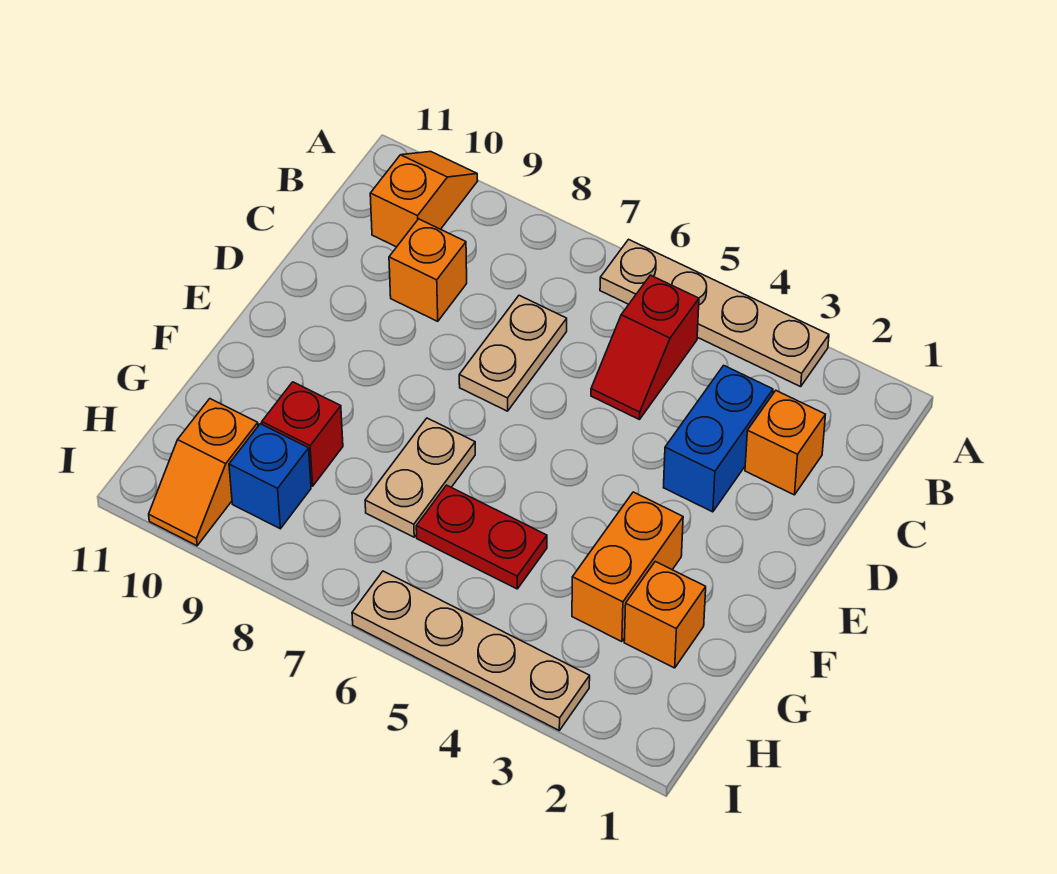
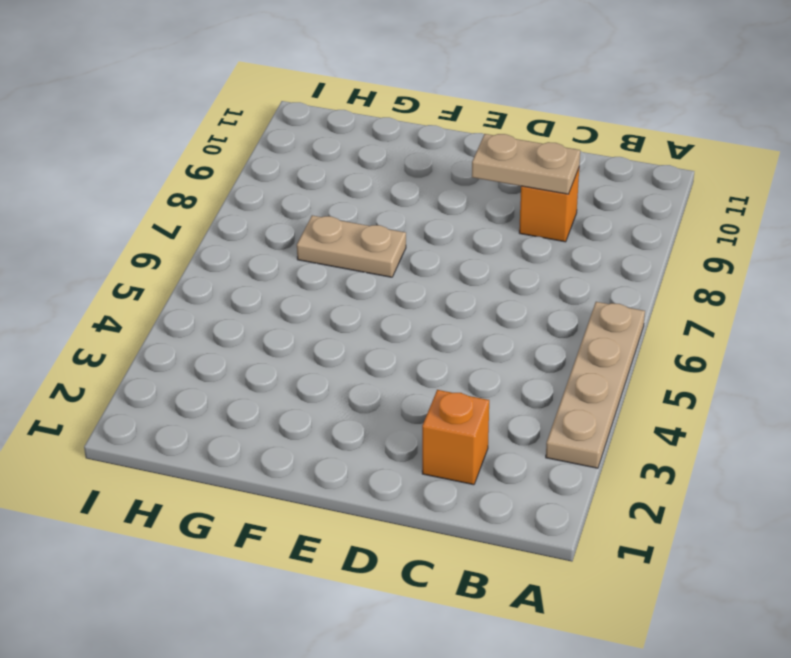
tan plate C9:D9 level 2 -> tan plate C7:D7 level 1
none -> orange slope A10:B10 level 1 top B
none -> red slope B5:C5 level 1 top B
none -> blue brick C3:D3 level 1

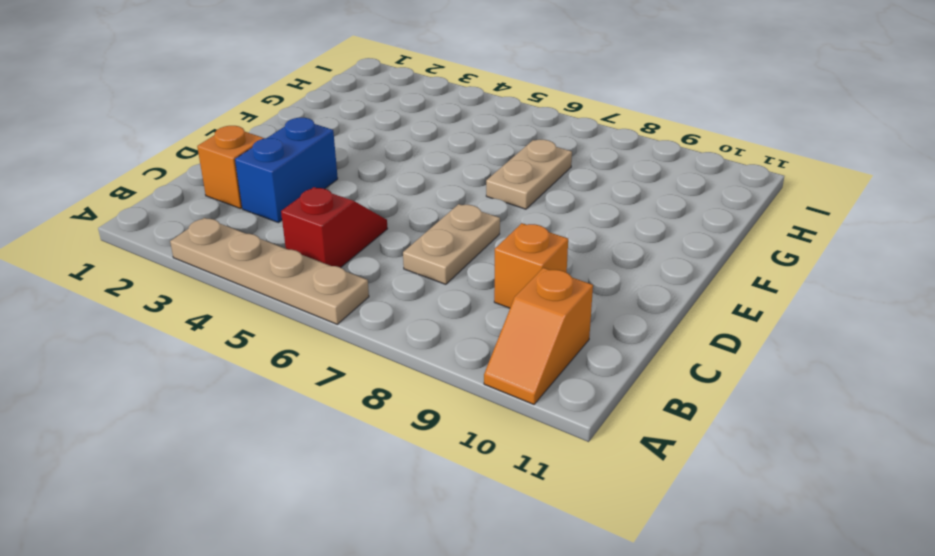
none -> orange brick F3:G3 level 1
none -> orange brick G2 level 1
none -> red plate G5:G6 level 1

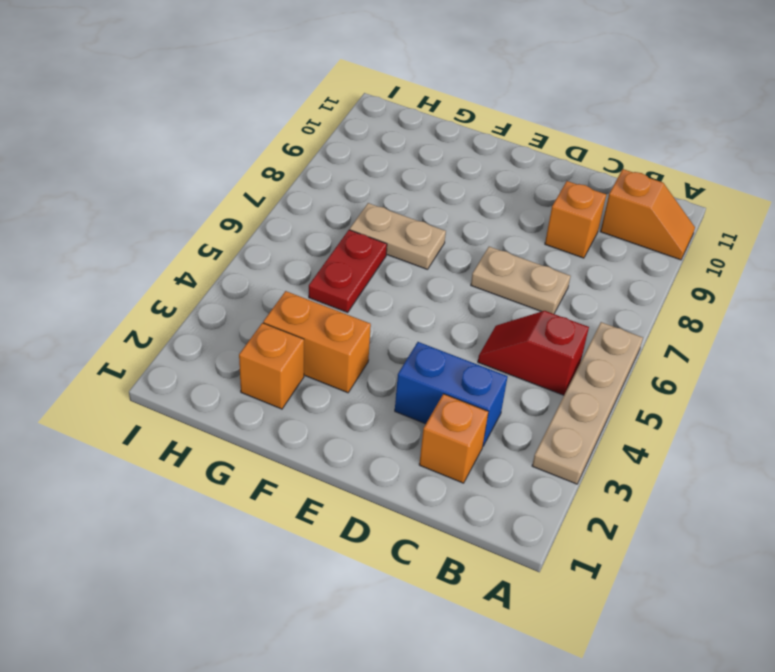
none -> red brick G9 level 1
none -> blue brick H9 level 1
none -> orange slope H10:I10 level 1 top H

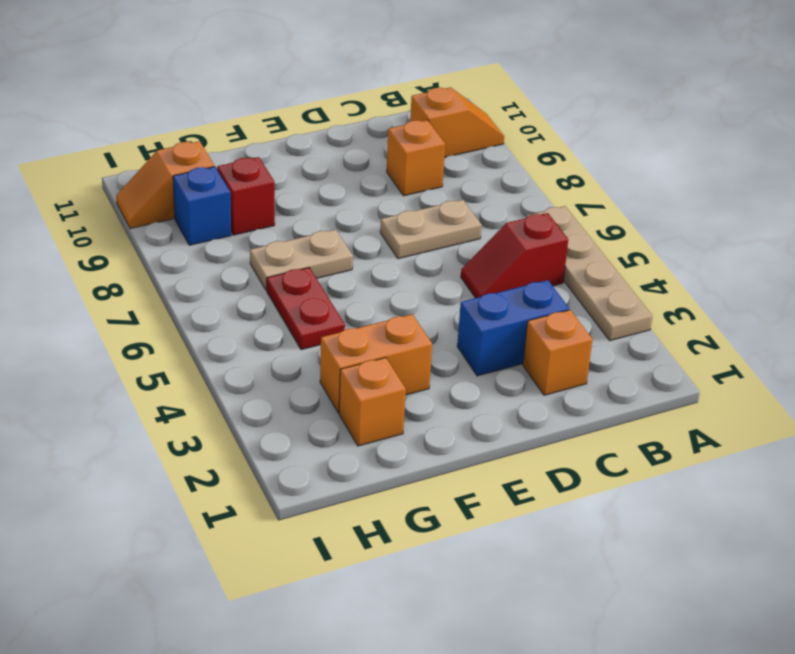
none -> tan plate I3:I6 level 1

